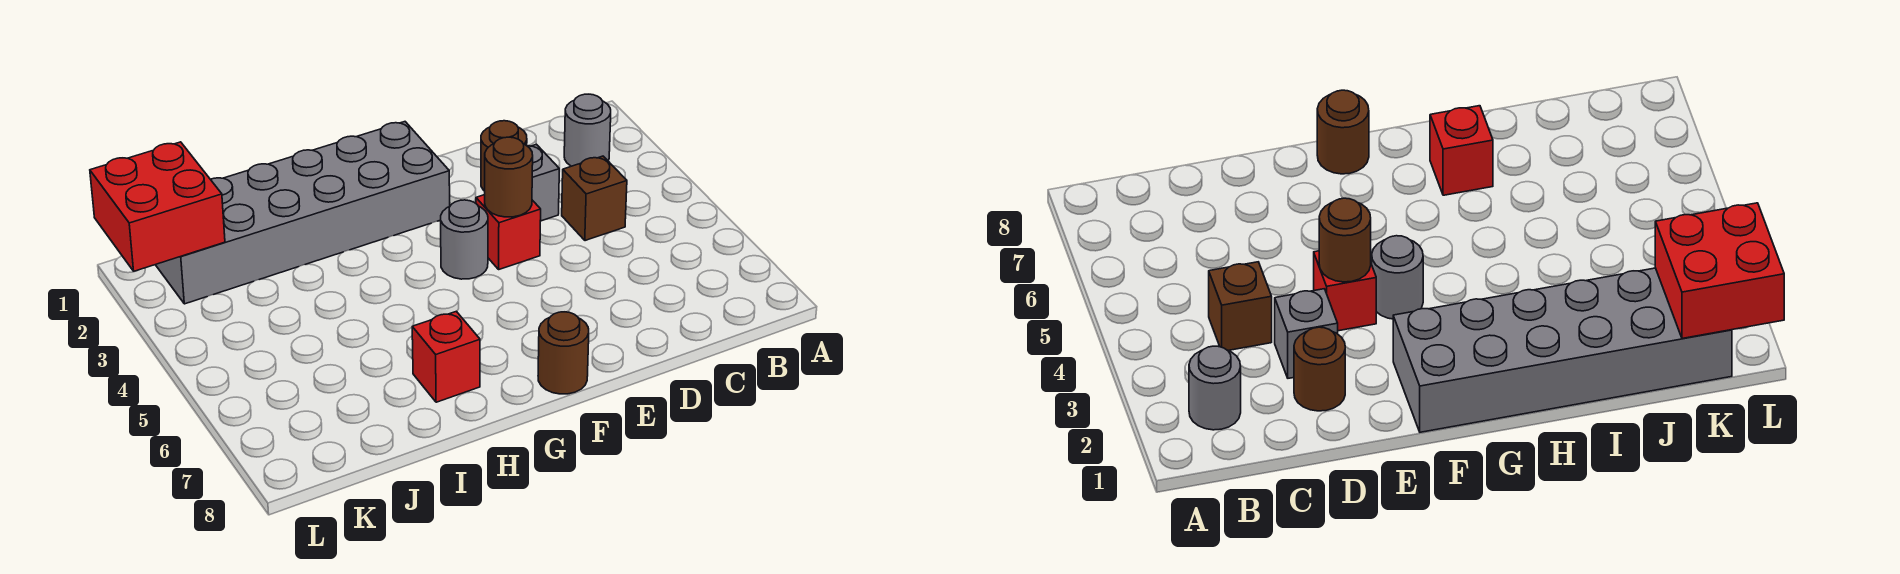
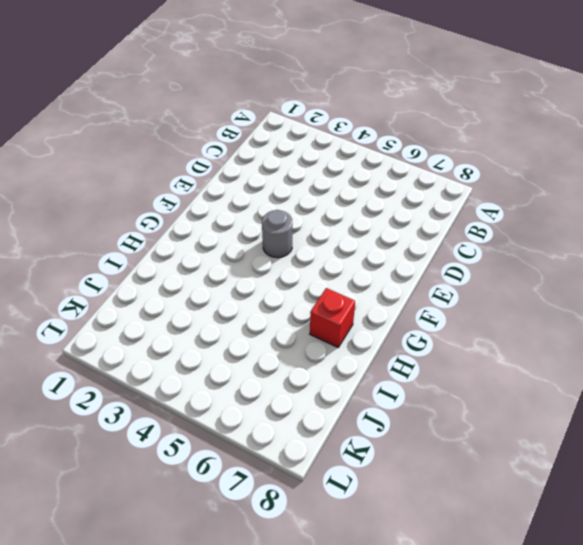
none -> grey round brick B2 level 1
none -> brown brick C4 level 1

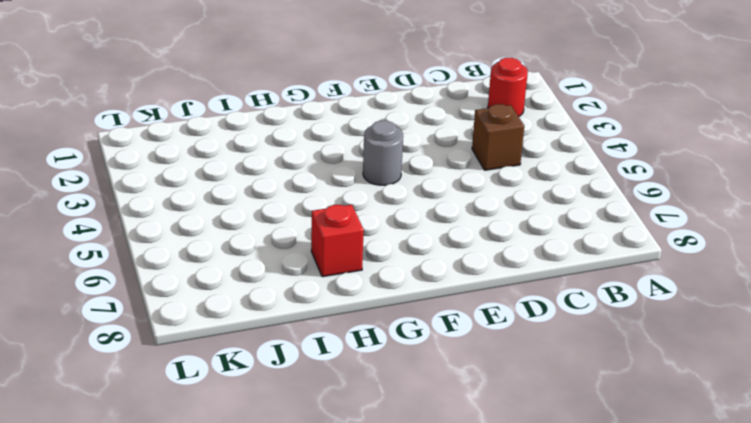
red round brick B2 level 1 -> grey round brick B2 level 1
none -> brown round brick D2 level 1
none -> grey brick D3 level 1

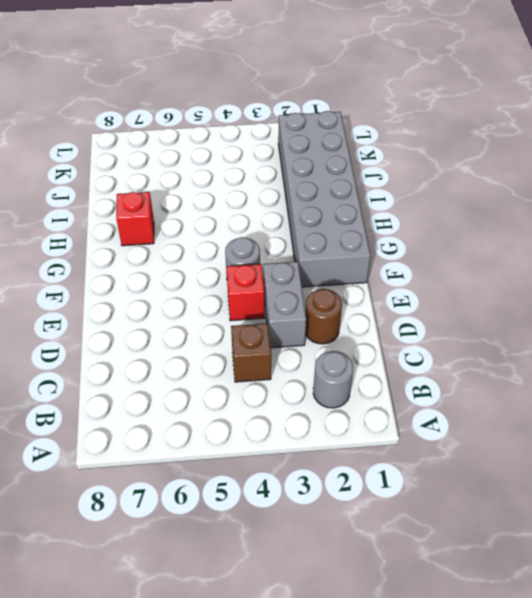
grey brick D3:E3 level 1 -> grey brick D3 level 1
none -> brown round brick F8 level 1
none -> brown round brick E4 level 2

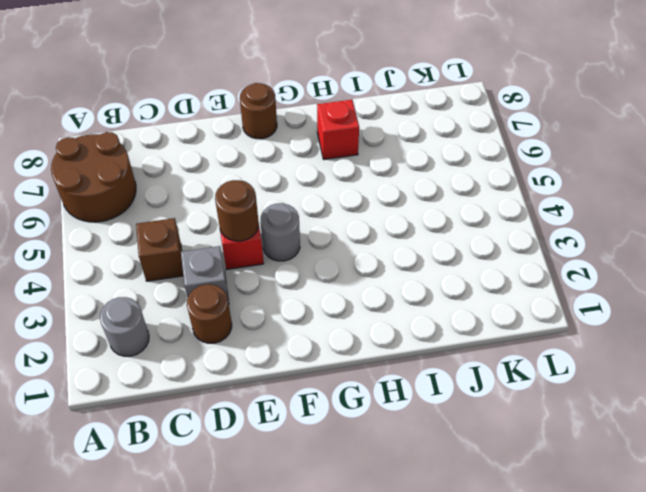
brown round brick A6:B7 level 1 -> none
none -> grey brick F1:K2 level 1
none -> red brick K1:L2 level 2

